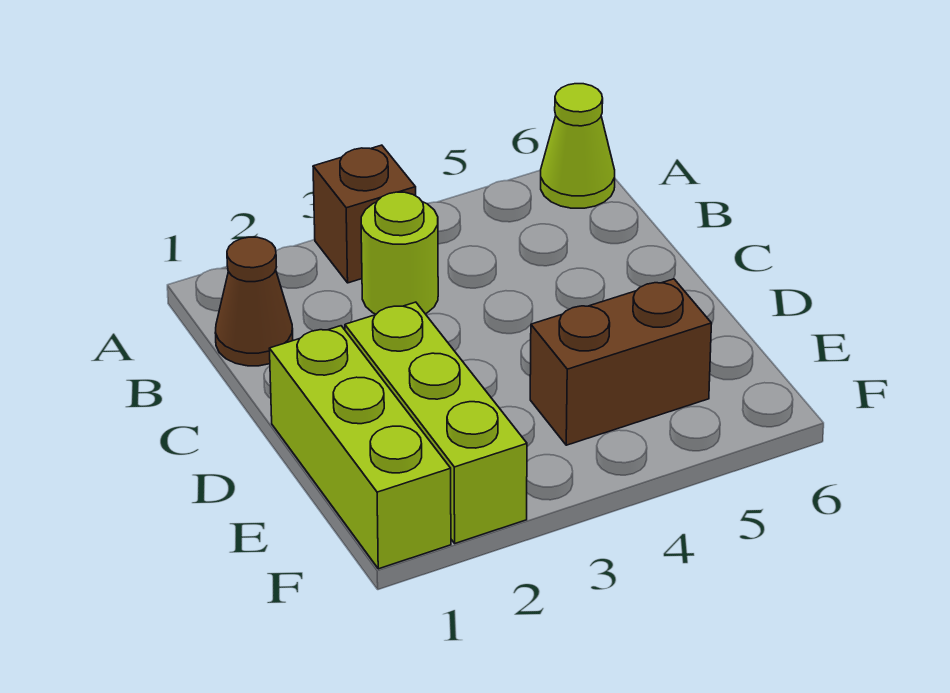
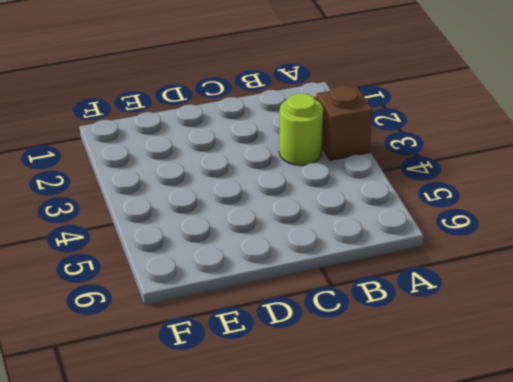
none -> lime cone A6 level 1
none -> brown cone B1 level 1

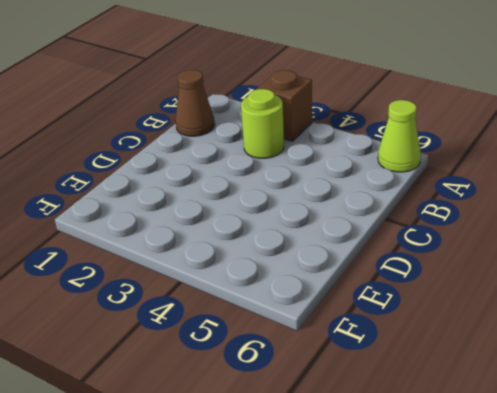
none -> lime brick D1:F1 level 1
none -> lime brick D2:F2 level 1

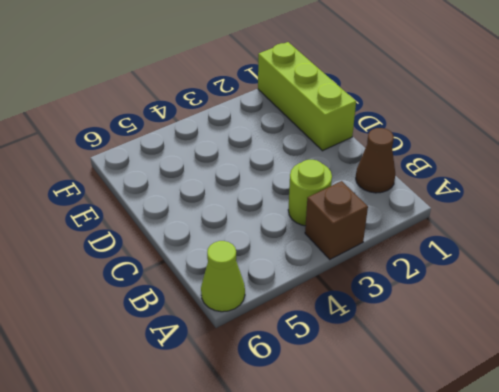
none -> lime brick D2:F2 level 1
none -> brown brick E4:E5 level 1

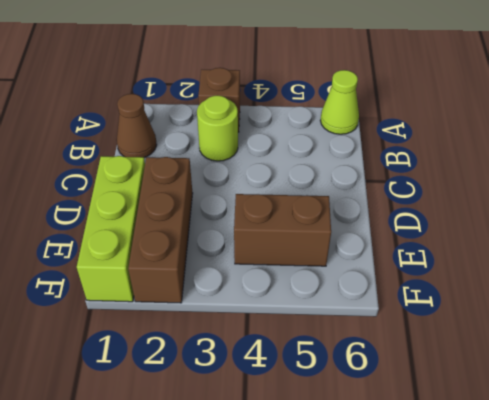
brown brick D2:F2 level 1 -> lime brick D2:F2 level 1

